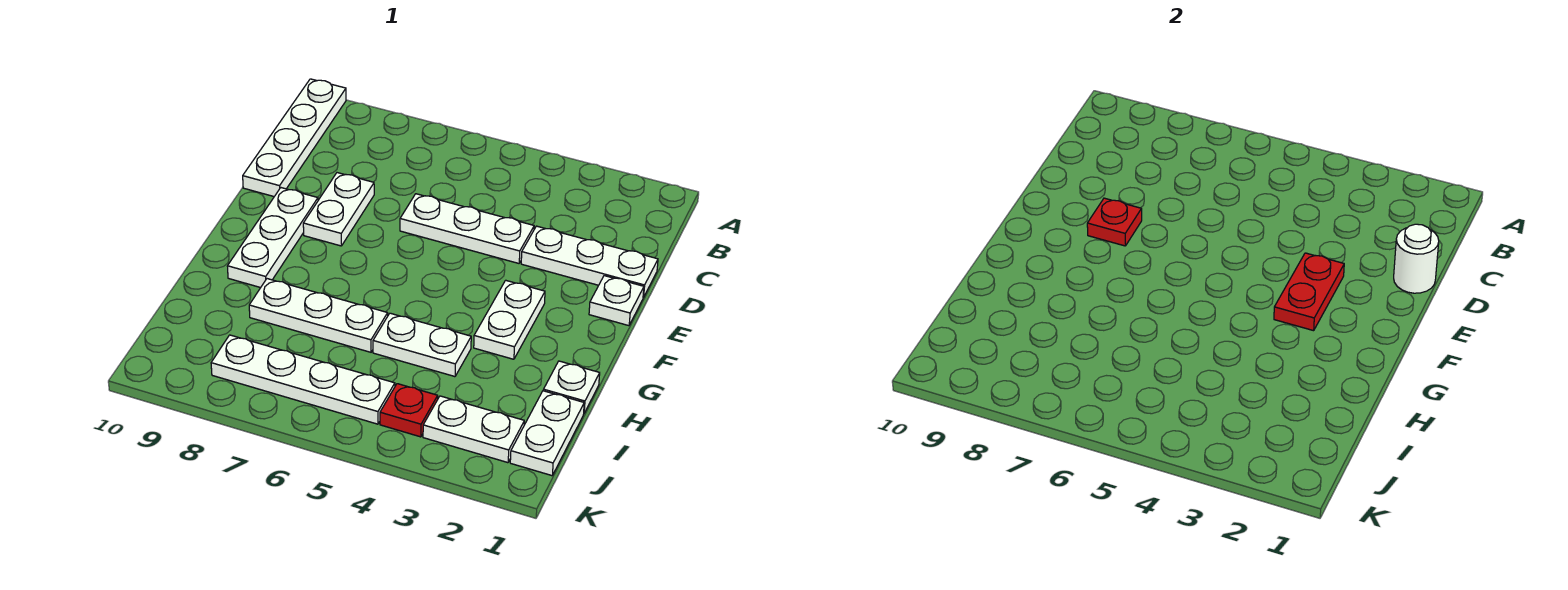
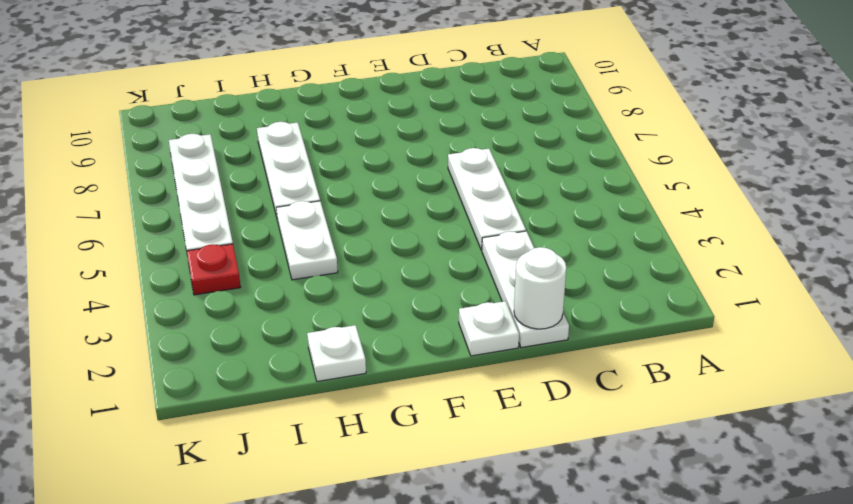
none -> white plate A10:D10 level 1
none -> white plate D8:E8 level 1
none -> white plate E9:G9 level 1

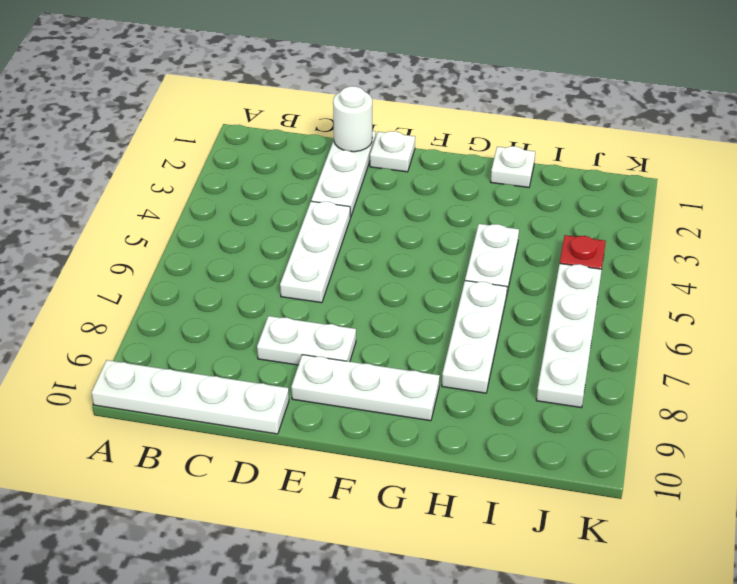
none -> white plate F3:G3 level 1
none -> white plate I1:J1 level 1
none -> white plate J2:J3 level 1

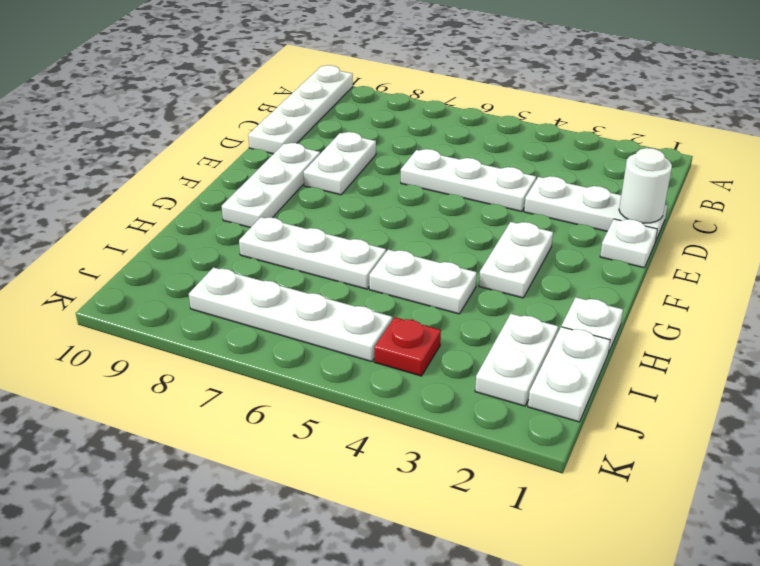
white plate I2:J2 level 1 -> white plate J2:J3 level 1
none -> red plate E3:F3 level 2
none -> red plate E8 level 2

